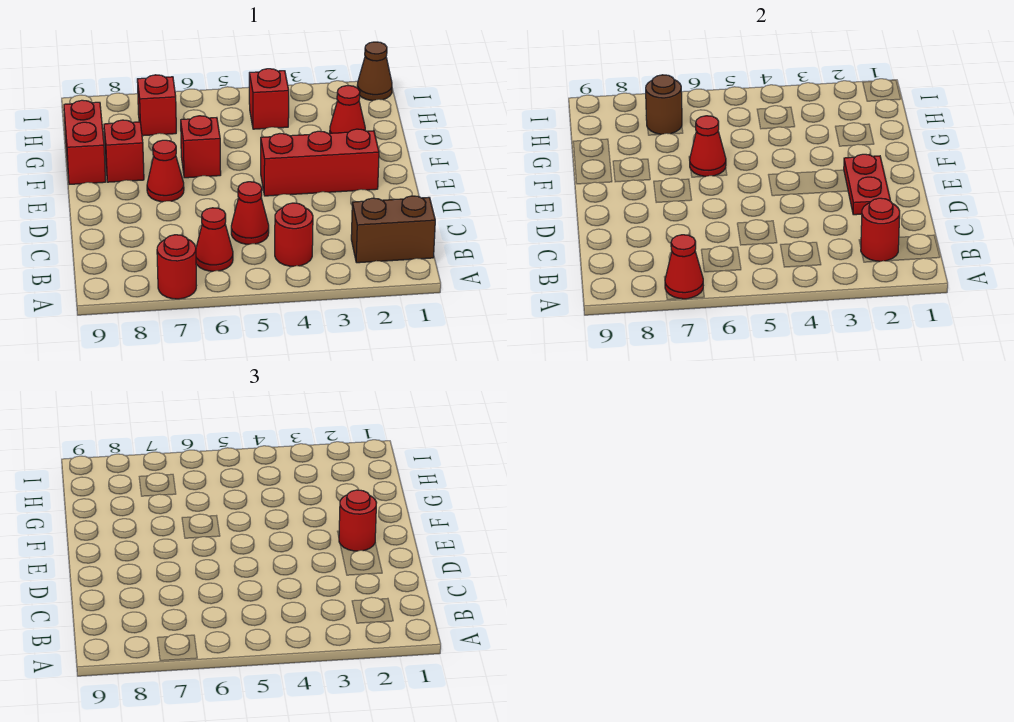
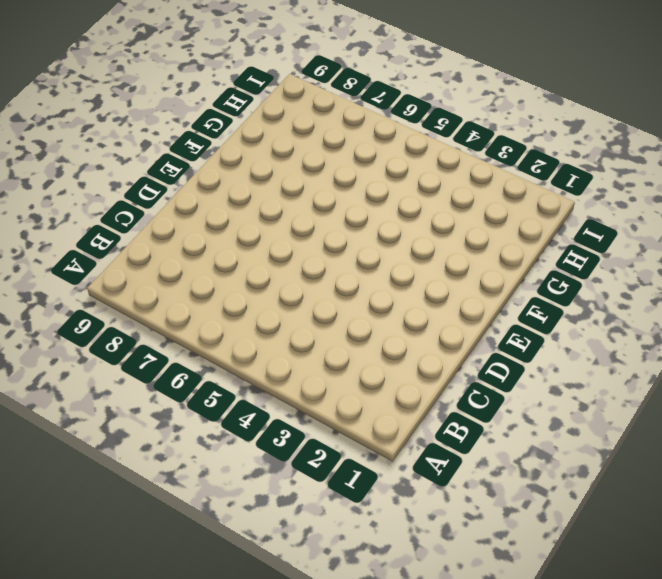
none -> red round brick A7 level 1
none -> brown brick B1:B2 level 1
none -> red round brick B4 level 1

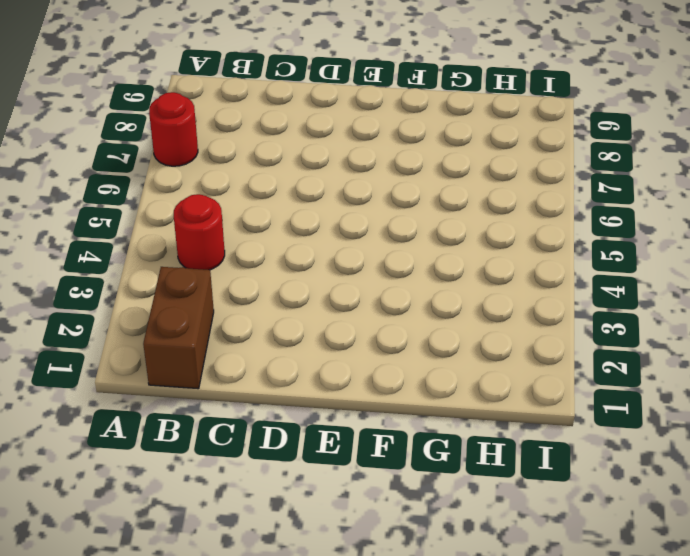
none -> red cone B6 level 1
none -> red cone C5 level 1
none -> red brick E2:E4 level 1

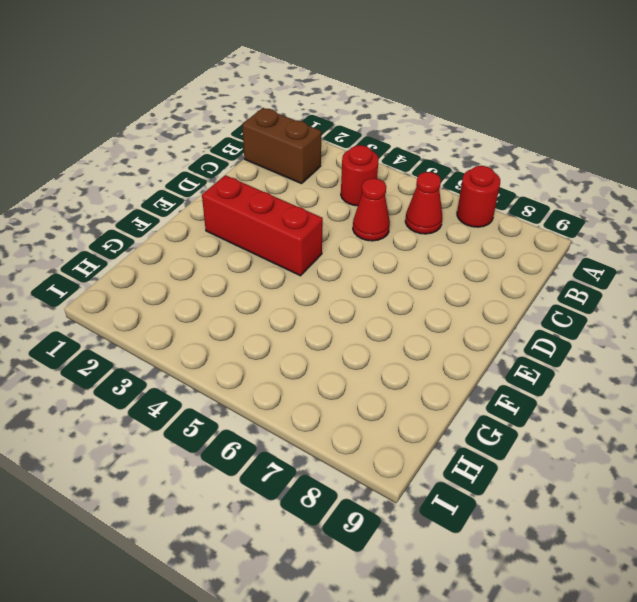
none -> red cone E7 level 1
none -> red brick F6 level 1
none -> red brick F8 level 1

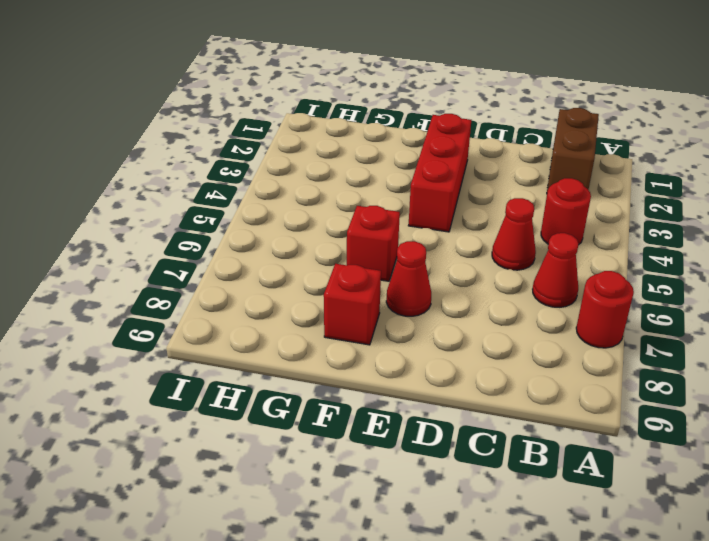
none -> red brick F9:G9 level 1
none -> red cone G2 level 1
none -> red brick H4 level 1

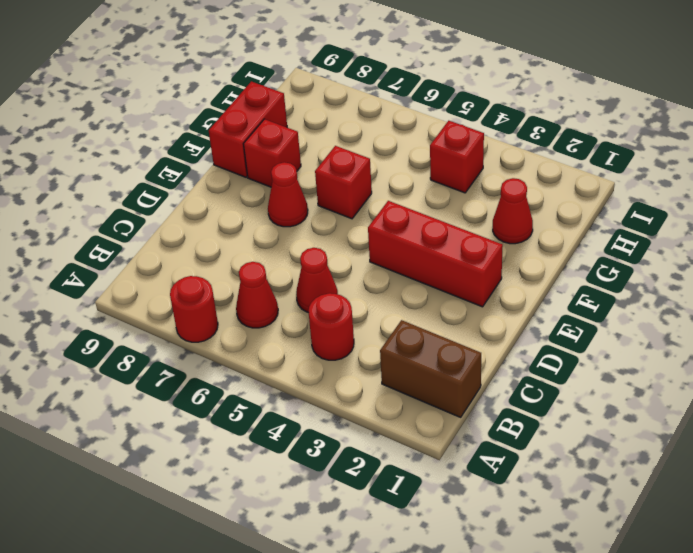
none -> red brick H7 level 1
none -> brown cone I1 level 1
none -> red cone A7 level 2

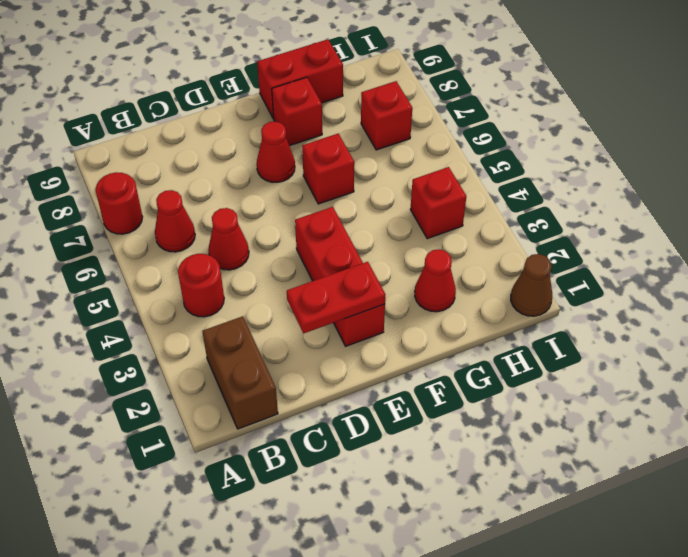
none -> red cone A7 level 2
none -> red round brick B2 level 2
none -> red cone F6 level 2

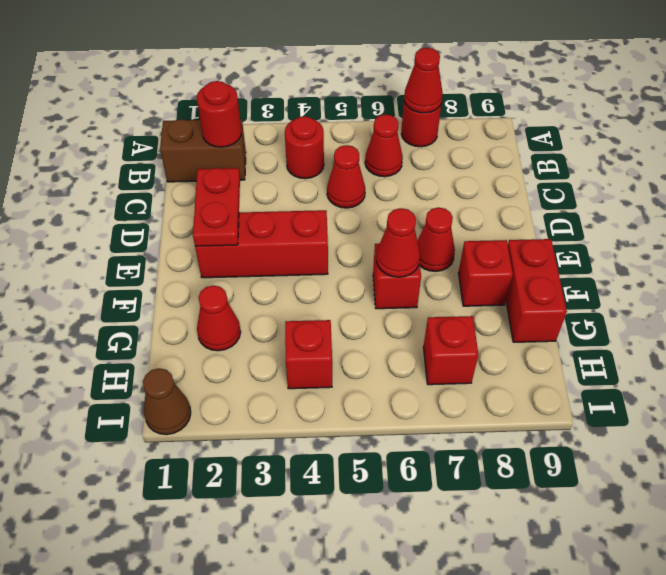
none -> brown round brick H7 level 2
none -> red round brick E2 level 3

